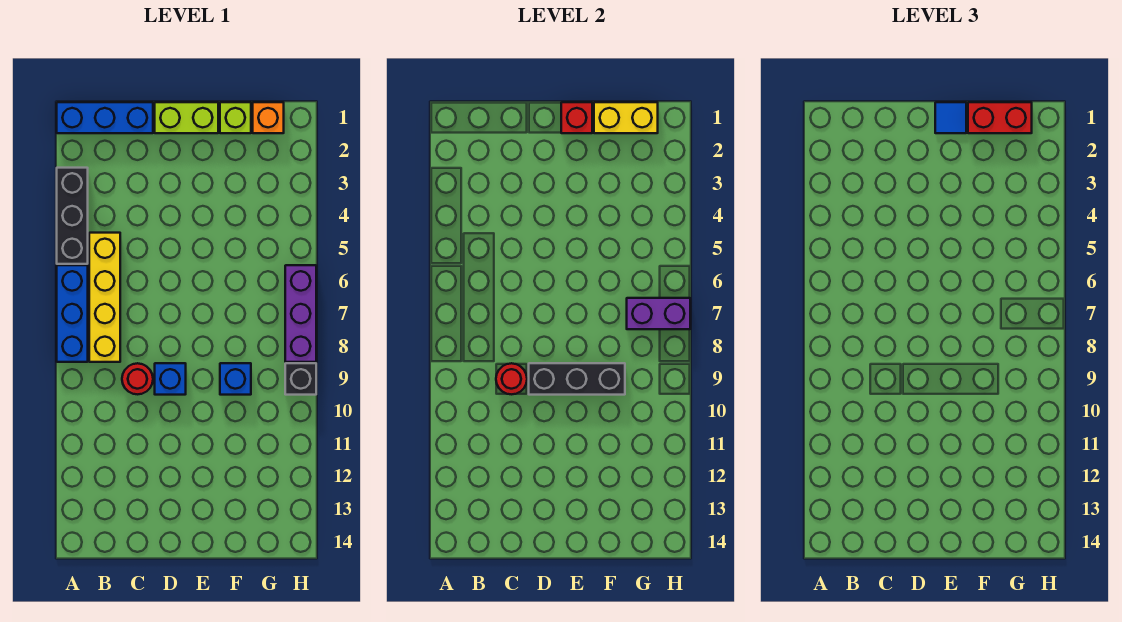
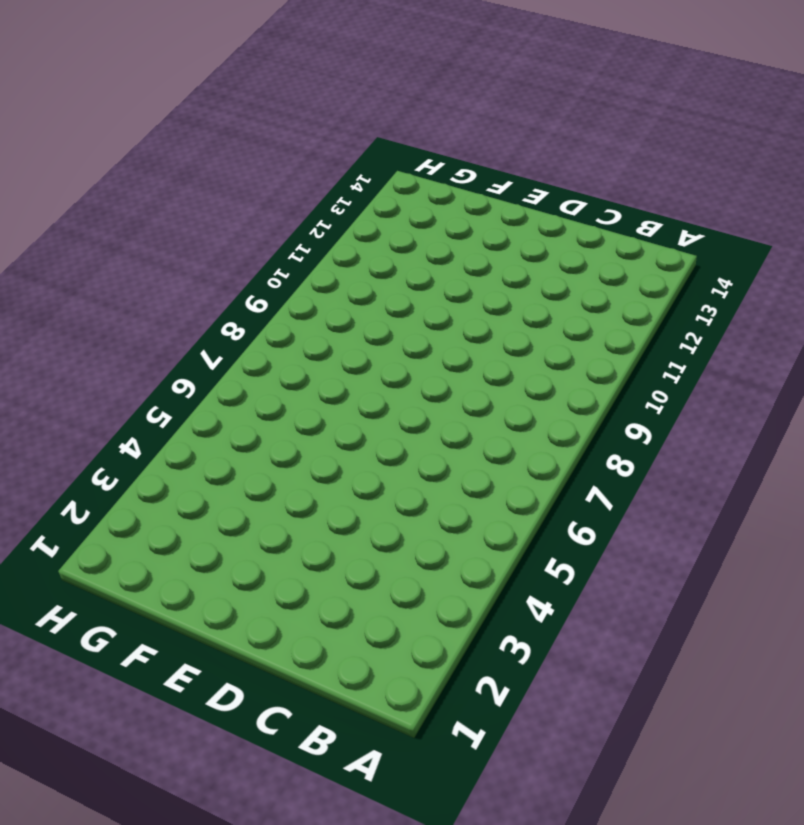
none -> blue brick A1:C1 level 1
none -> black brick A3:A5 level 1
none -> blue brick A6:A8 level 1

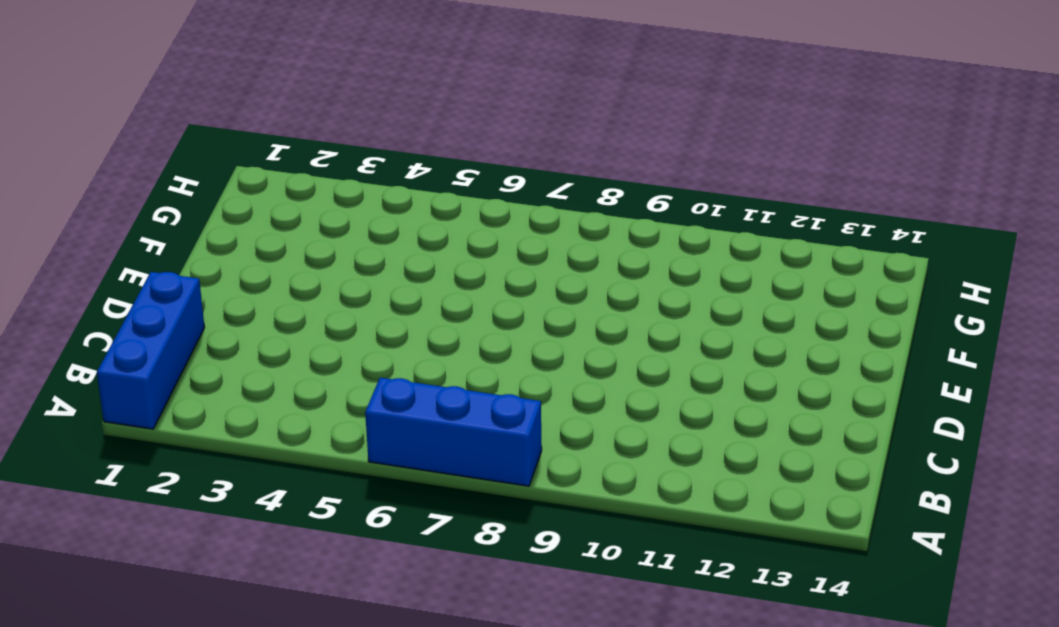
none -> black brick A3:A5 level 1
none -> yellow brick B5:B8 level 1
none -> red round brick C9 level 1

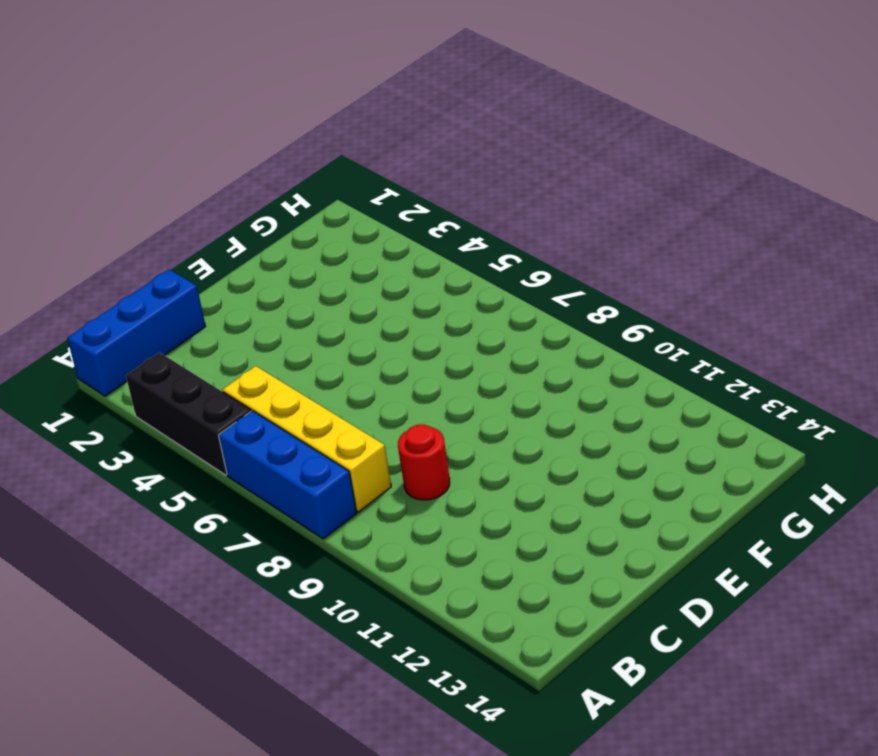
none -> lime brick D1:E1 level 1
none -> blue brick D9 level 1
none -> lime brick F1 level 1

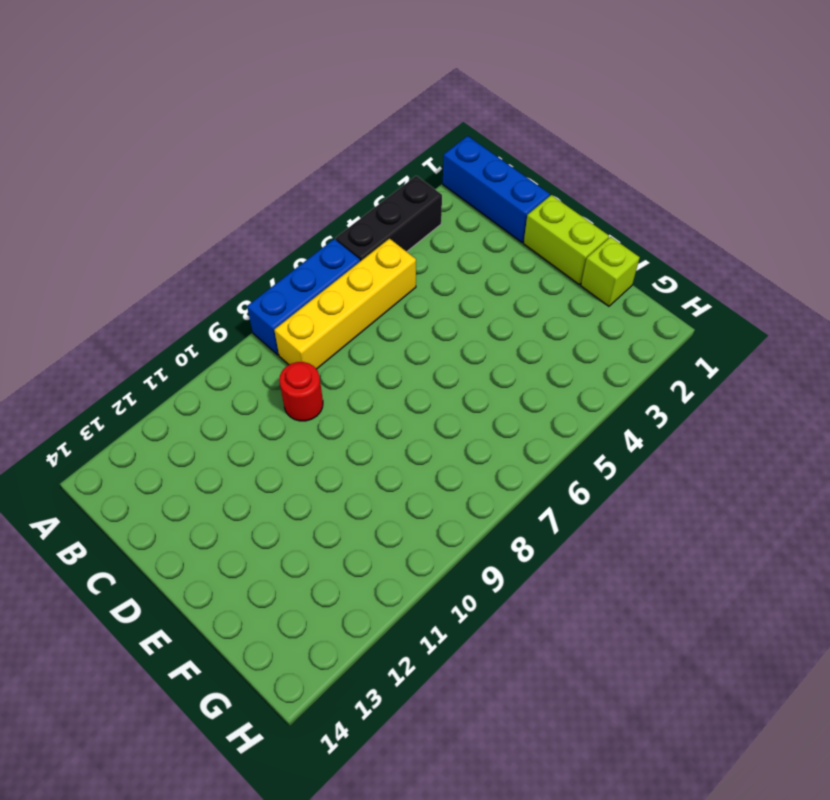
none -> blue brick D9 level 1
none -> blue brick F9 level 1
none -> orange brick G1 level 1

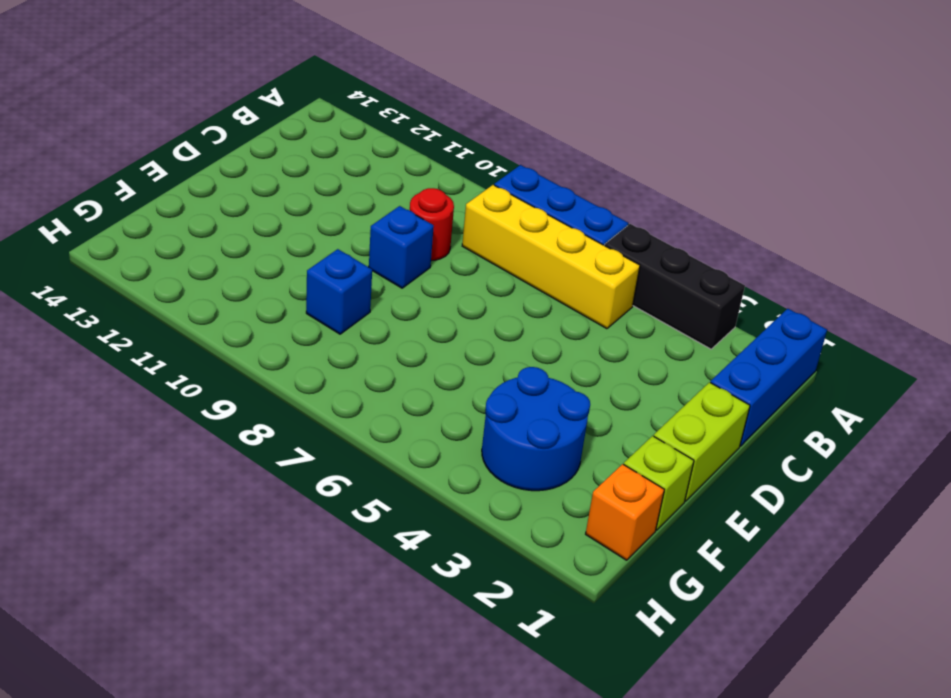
blue round brick F3:G4 level 1 -> none
none -> purple brick H6:H8 level 1
none -> black brick H9 level 1
none -> red round brick C9 level 2

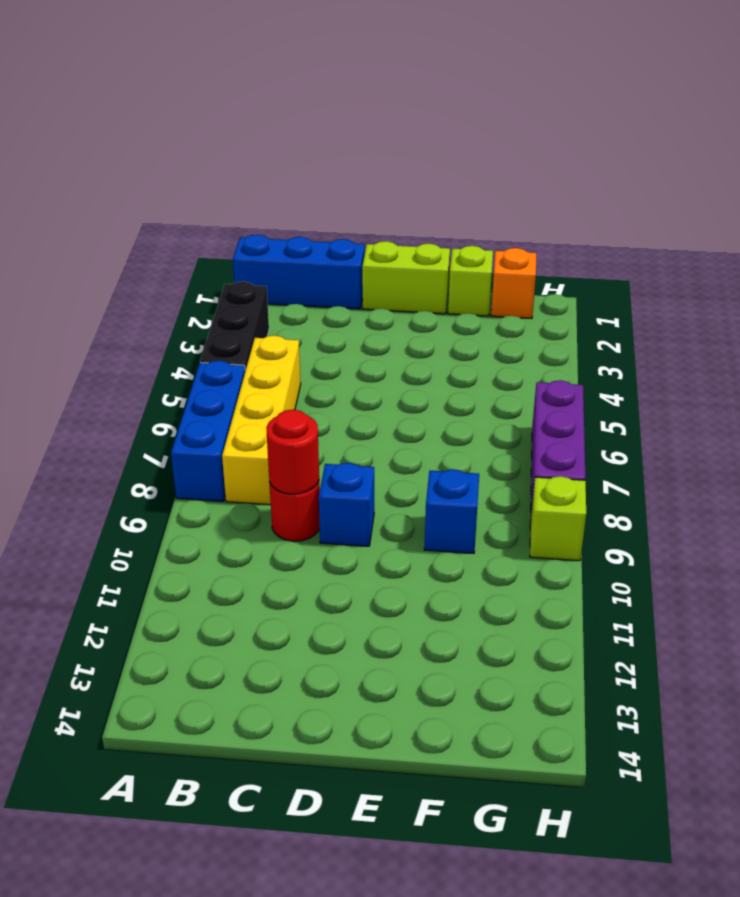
lime brick H9 level 1 -> black brick H9 level 1
none -> black brick D9:F9 level 2
none -> red brick E1 level 2
none -> yellow brick F1:G1 level 2

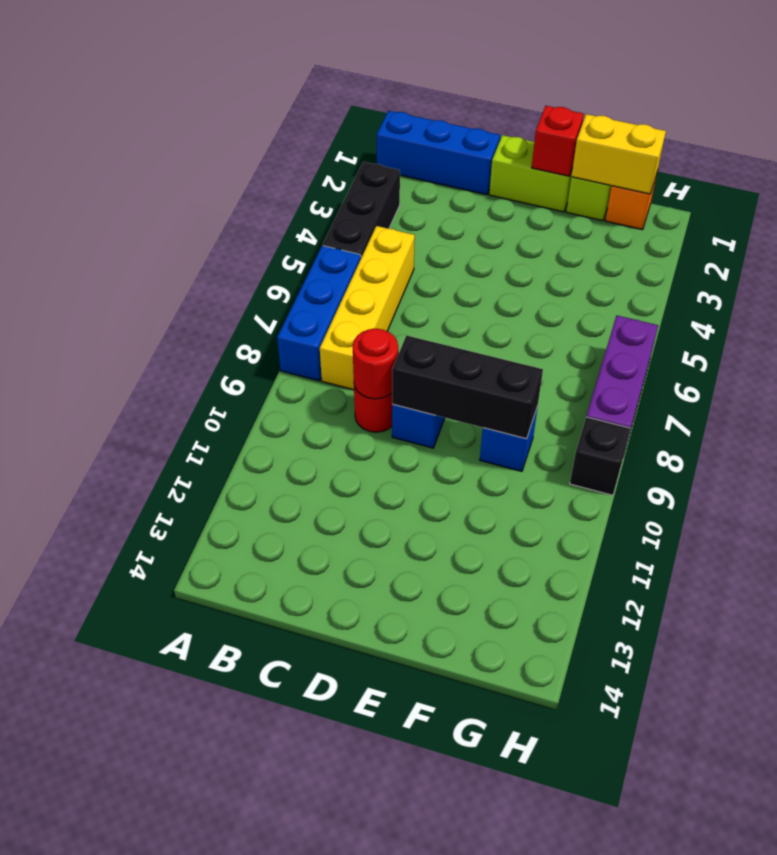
none -> purple brick G7:H7 level 2
none -> blue tile E1 level 3
none -> red brick F1:G1 level 3

